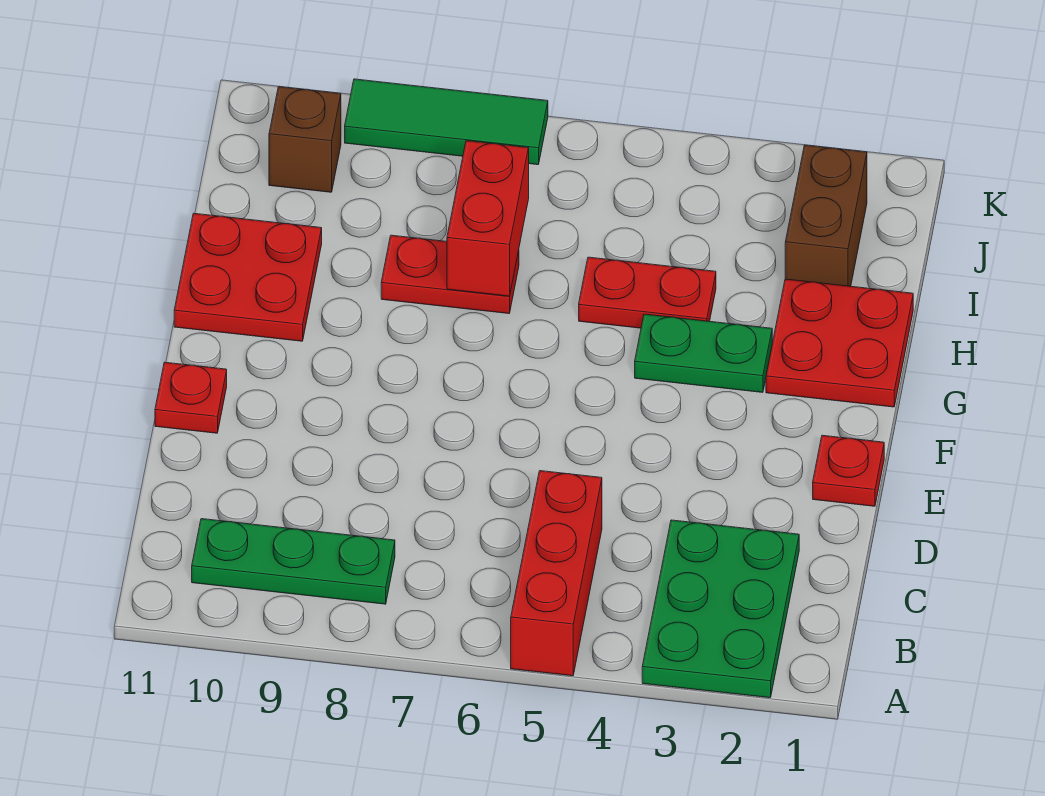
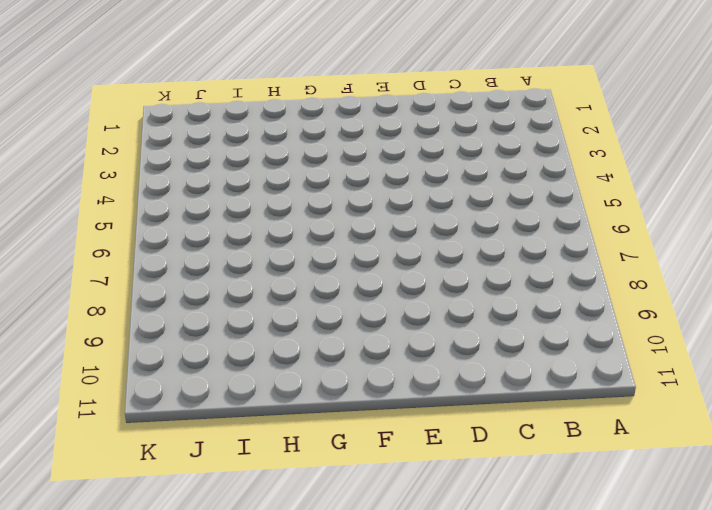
none -> green plate A2:C3 level 1
none -> red brick A5:C5 level 1
none -> green plate B8:B10 level 1

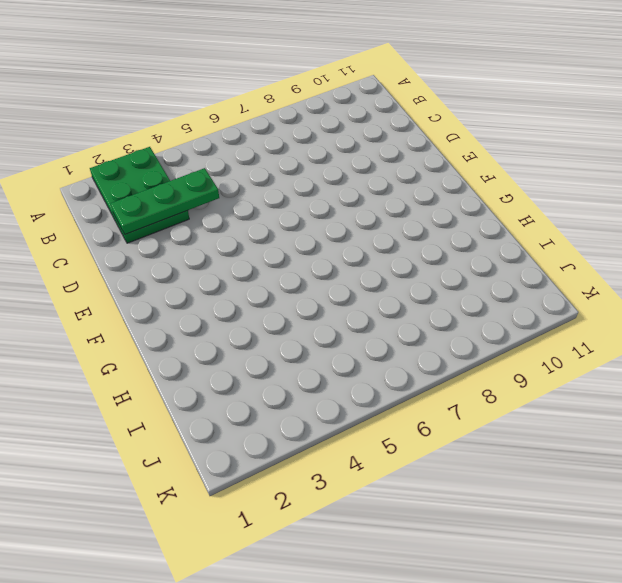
green plate C2:C4 level 2 -> green plate B8:B10 level 1
none -> red brick A5:C5 level 1
none -> red plate E1 level 1
none -> red plate E11 level 1

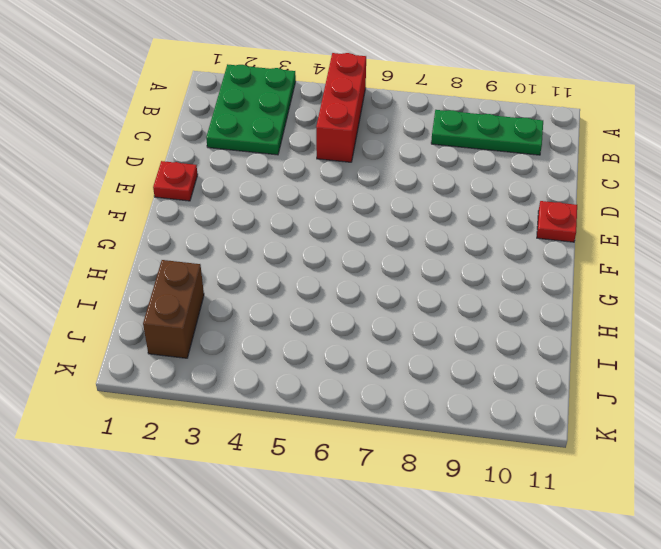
none -> red plate G1:H2 level 1
none -> green plate G3:G4 level 1
none -> red plate G10:H11 level 1

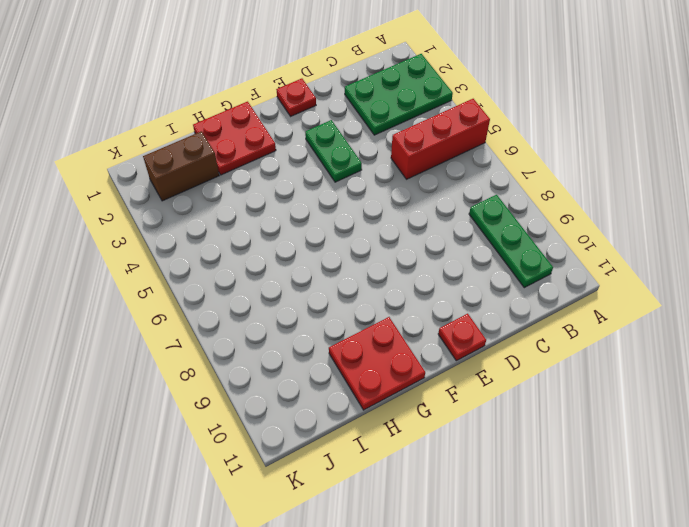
green plate E3:E4 level 1 -> green plate G3:G4 level 1
none -> red plate H4:H5 level 1
none -> red plate H7:H8 level 1
none -> brown brick J10 level 1

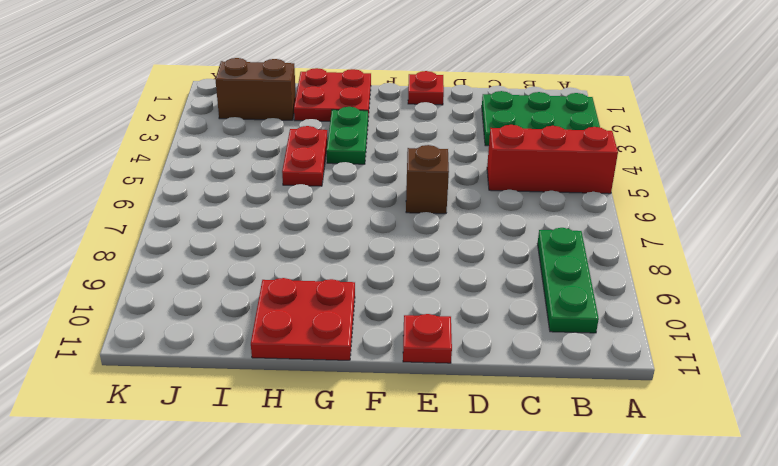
brown brick E6 level 1 -> brown brick J10 level 1
none -> red plate H7:H8 level 1
none -> green tile K7:K9 level 1
none -> red brick H7:I7 level 2

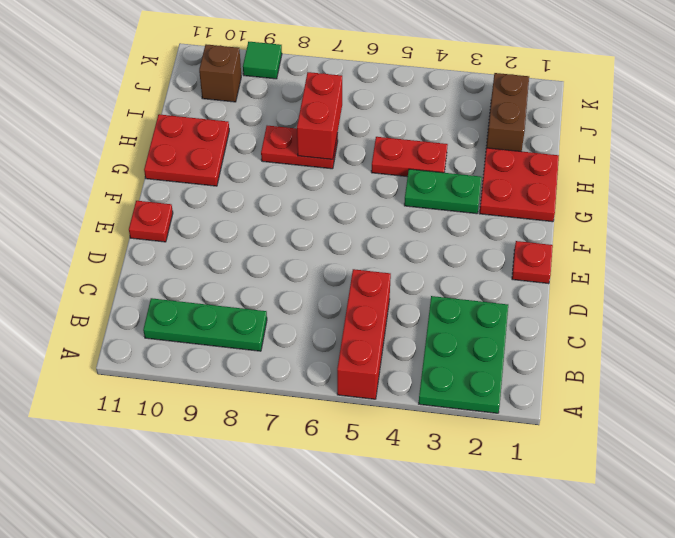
green tile K9 level 1 -> green tile K7:K9 level 1

